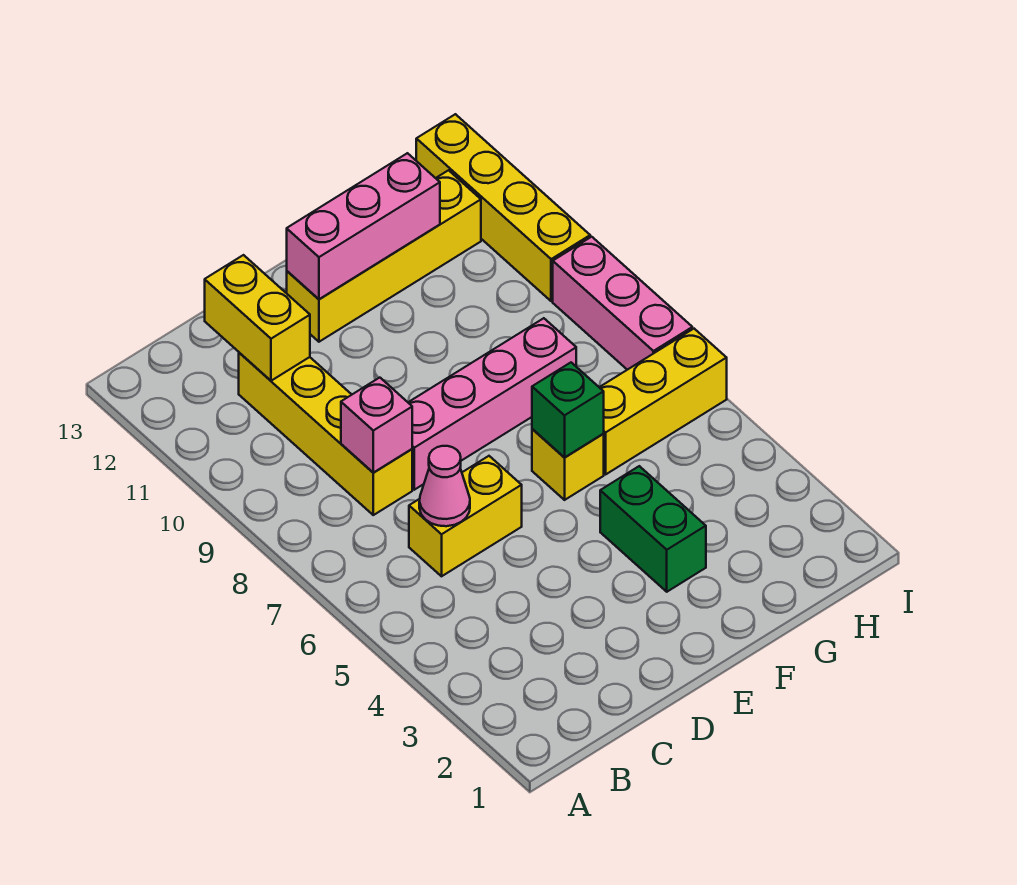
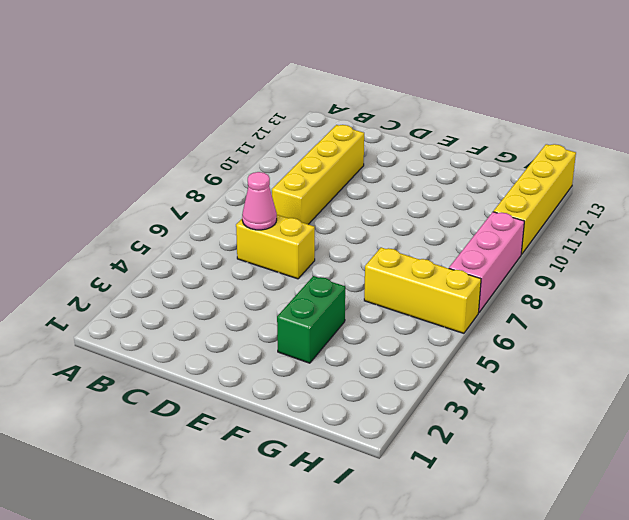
none -> pink brick D8:G8 level 1
none -> yellow brick E12:H12 level 1
none -> yellow brick F6 level 1

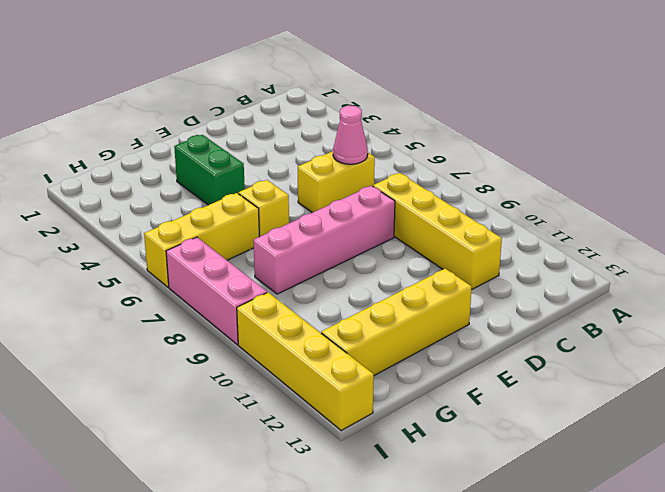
none -> pink brick C8 level 2
none -> yellow brick C11:C12 level 2
none -> pink brick E12:G12 level 2

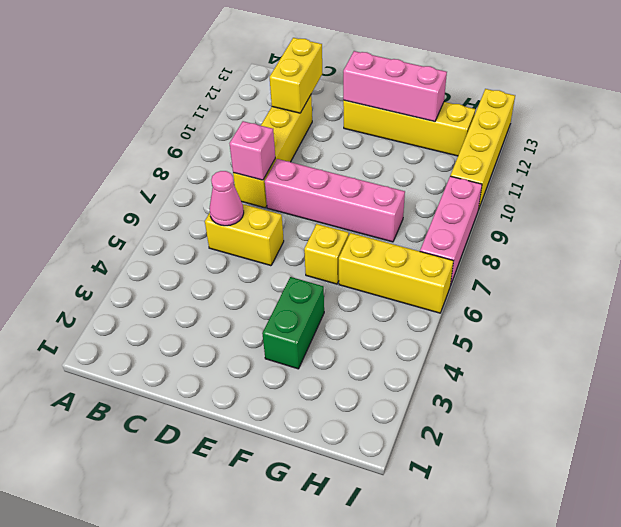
none -> green brick F6 level 2

